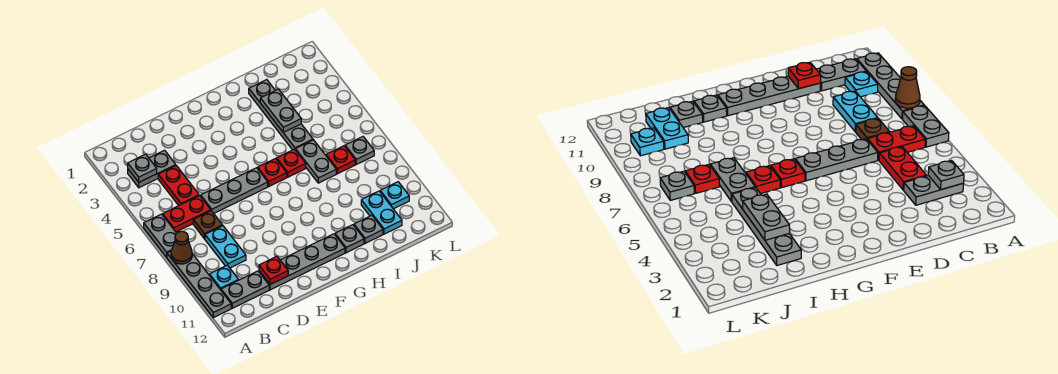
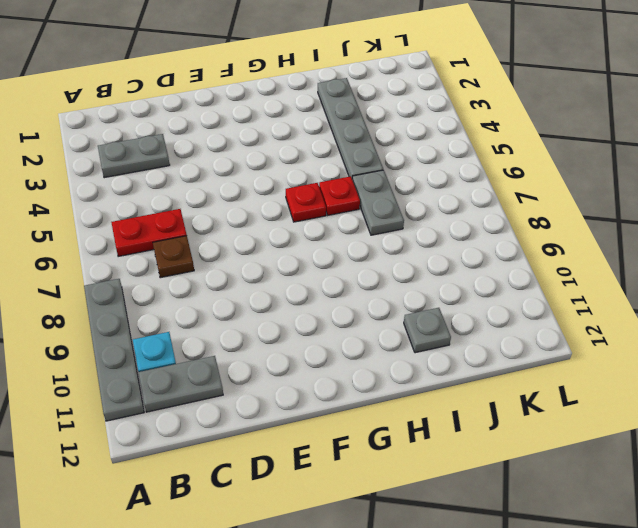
none -> grey plate A6:A7 level 1
none -> red plate C4:C5 level 1
none -> cyan plate C8:C9 level 1

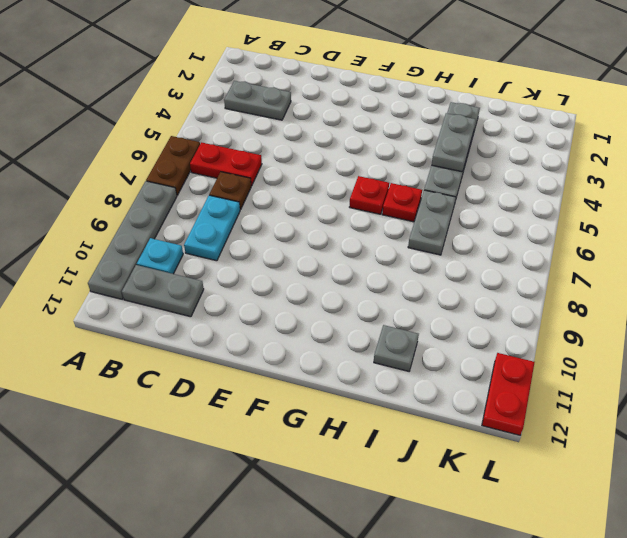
brown plate A6:A7 level 1 -> grey plate A6:A7 level 1
red plate L11:L12 level 1 -> red plate C4:C5 level 1
none -> grey plate D6:F6 level 1
none -> grey plate D11:G11 level 1
none -> grey plate H11 level 1

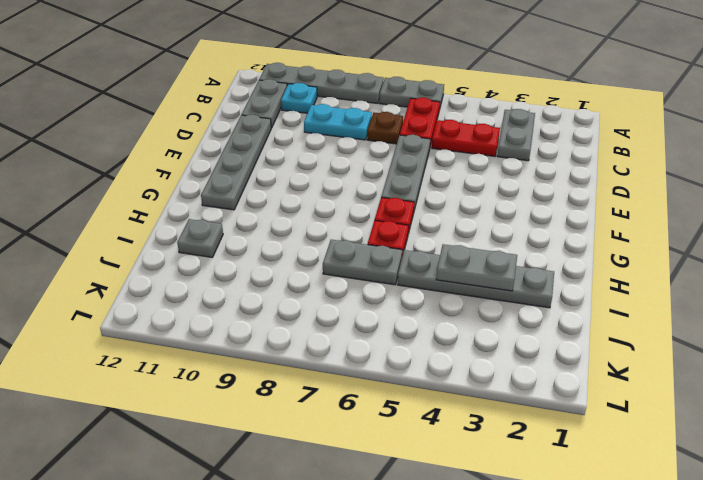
none -> grey plate H11 level 1
none -> red plate J7 level 1
none -> cyan plate J10:J11 level 1

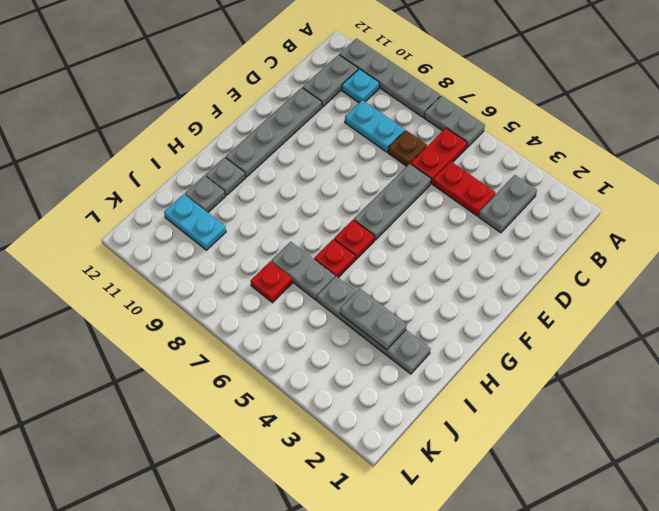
none -> grey plate K7 level 1
none -> cyan plate K10 level 1
none -> brown cone A8 level 2

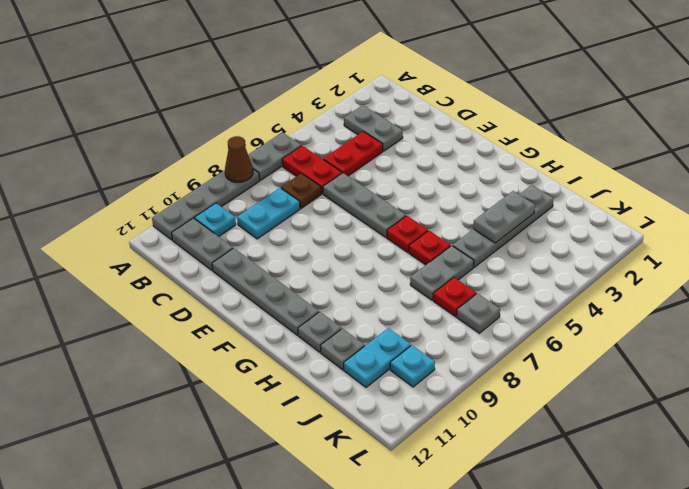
none -> grey plate B3 level 2
none -> red plate D11 level 2

